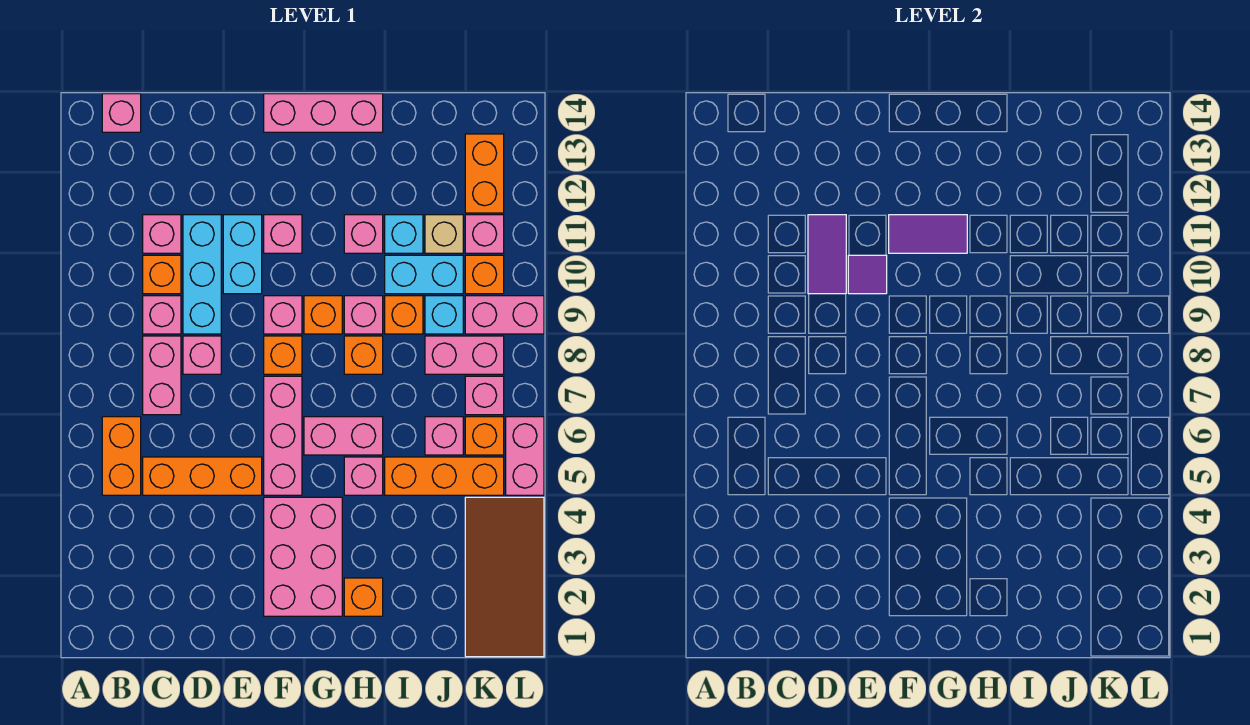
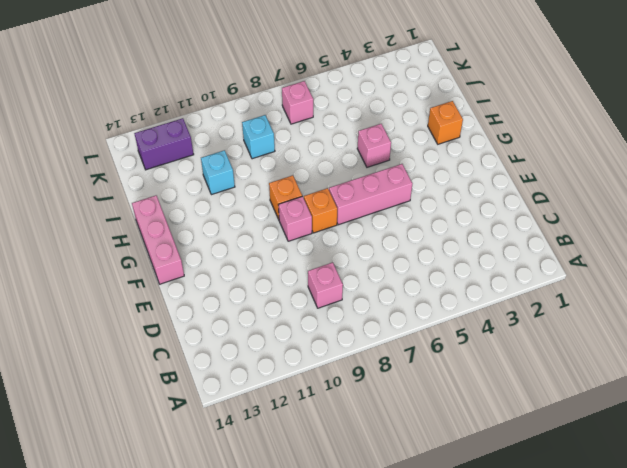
purple brick K12:K13 level 1 -> orange brick K12:K13 level 1
none -> orange brick B5:B6 level 1
none -> pink brick B14 level 1
none -> orange brick C5:E5 level 1
none -> pink brick C7:C8 level 1

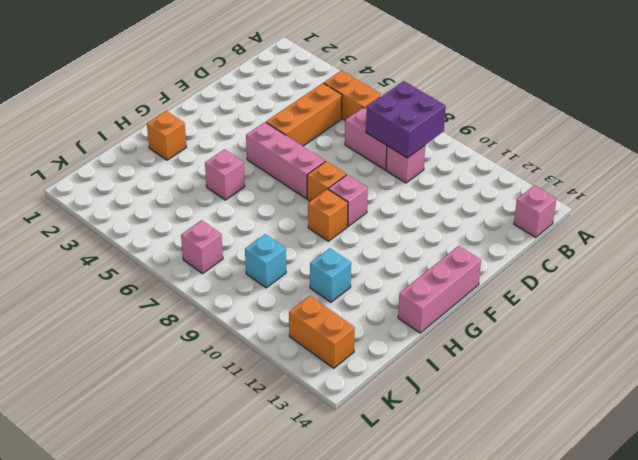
purple brick B8:C9 level 2 -> none
none -> orange brick C10 level 1
none -> pink brick C11 level 1
none -> pink brick D8 level 1
none -> cyan brick D9:D11 level 1

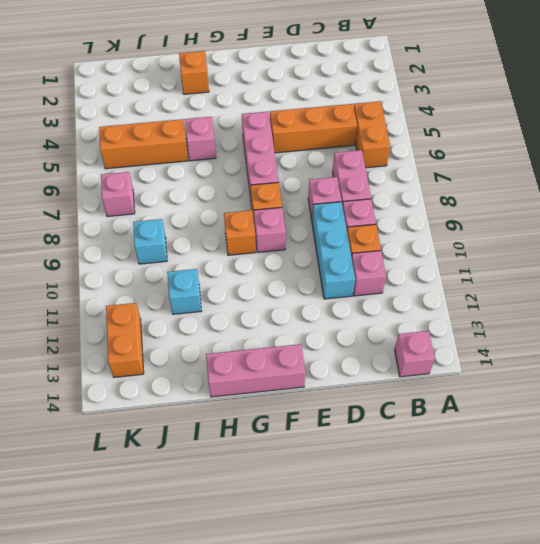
none -> cyan brick E10:E11 level 1
none -> pink brick F2:G4 level 1
none -> pink brick F11 level 1
none -> pink brick G6:H6 level 1

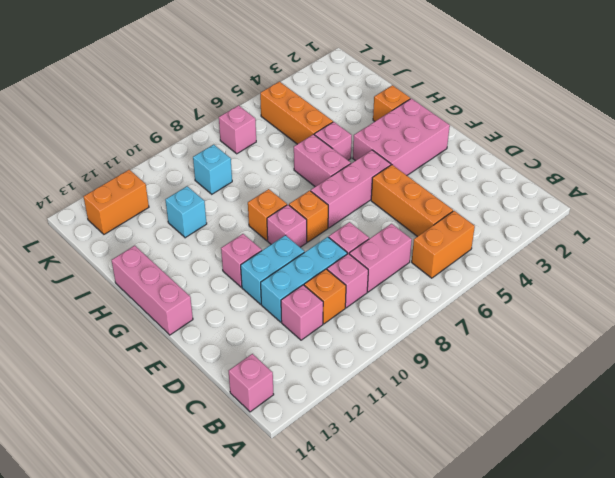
none -> orange brick H8 level 1
none -> pink brick H9 level 1
none -> pink brick H11 level 1
none -> orange brick I9 level 1

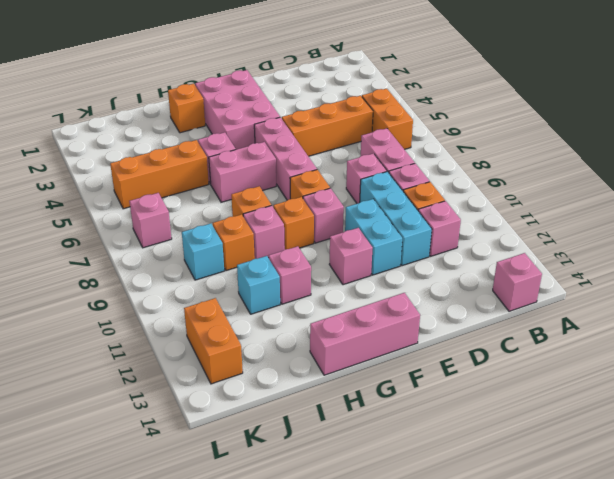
none -> cyan brick I10:J10 level 1
none -> pink brick J6 level 1
none -> pink brick J8:K8 level 1
none -> tan brick J11 level 1

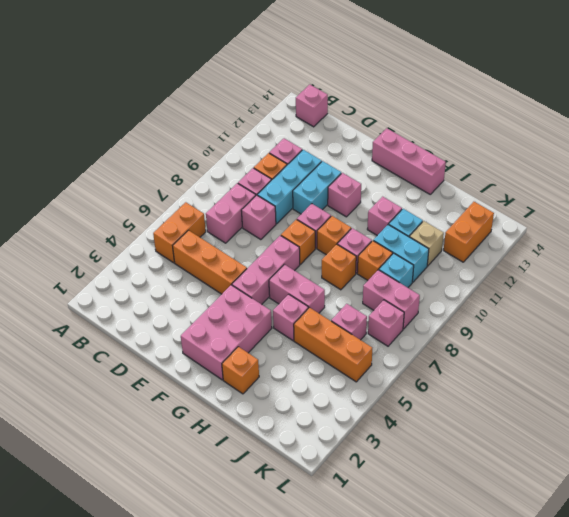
none -> brown tile K1:L4 level 1
none -> orange brick K6 level 1
none -> pink brick K9:L9 level 1
none -> orange brick K10 level 1

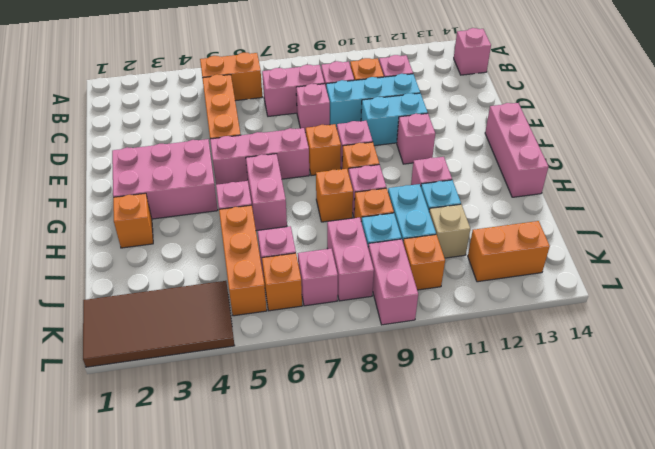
none -> pink brick K11 level 1
none -> pink brick L5:L6 level 1
none -> purple tile D10:D11 level 2
none -> purple tile E10 level 2

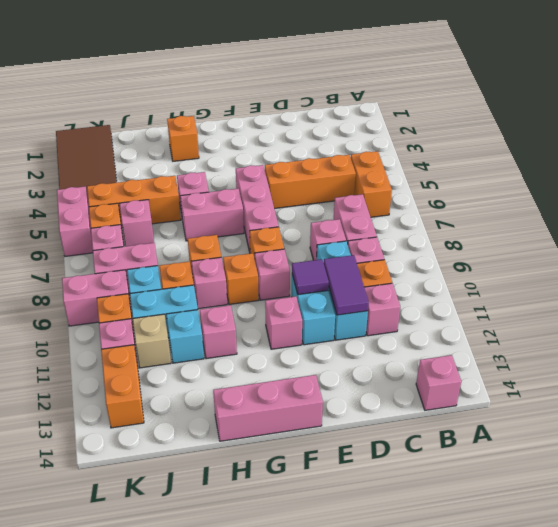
none -> pink brick F2:G4 level 1
none -> purple tile F11:G11 level 2

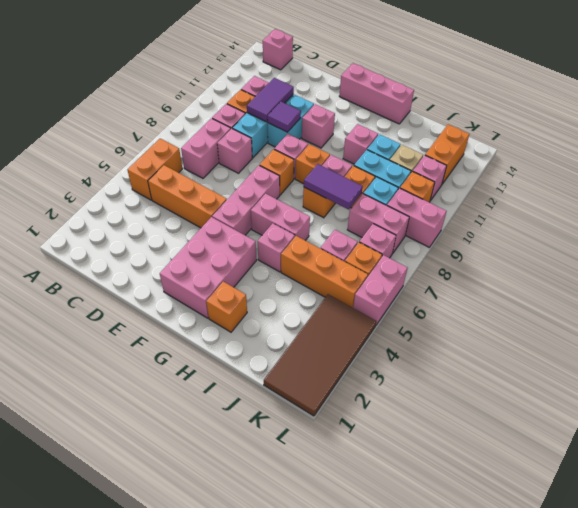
purple tile H8:I8 level 2 -> purple tile F11:G11 level 2

